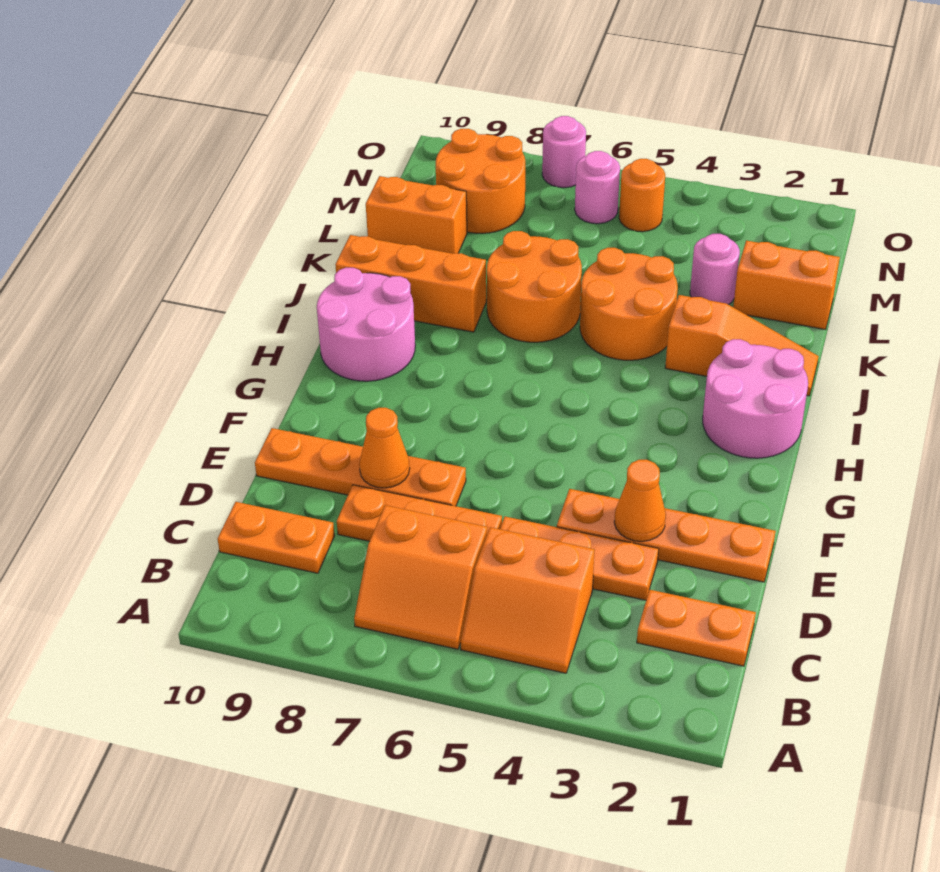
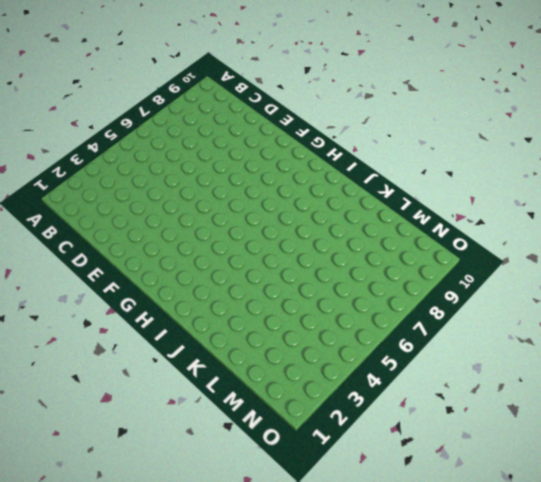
none -> orange slope B4:C5 level 1 top C
none -> orange slope B6:C7 level 1 top C
none -> orange plate C1:C2 level 1

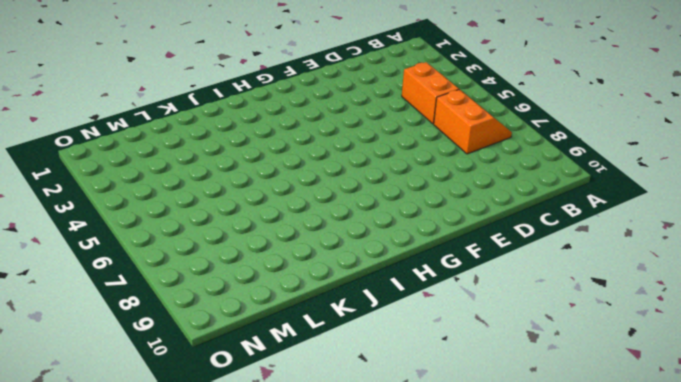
none -> orange plate C1:C2 level 1
none -> orange plate C9:C10 level 1
none -> orange plate D3:D5 level 1

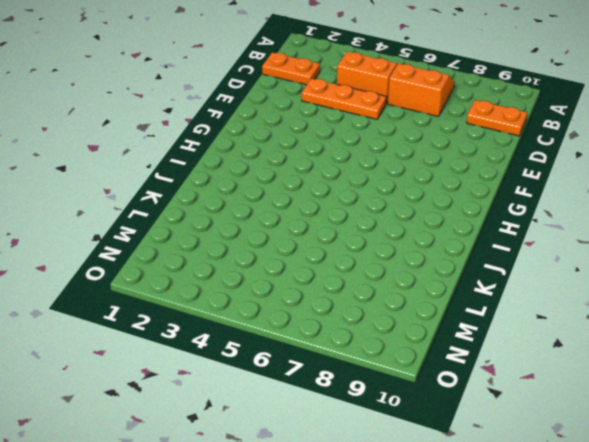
none -> orange plate D6:D8 level 1
none -> orange plate E1:E4 level 1
none -> orange plate E7:E10 level 1

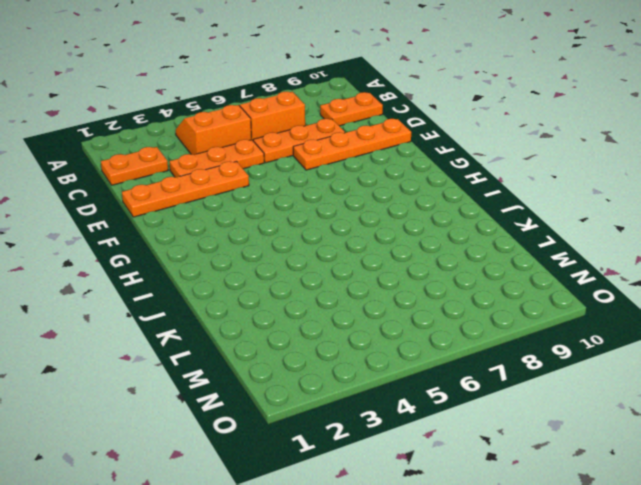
none -> pink round brick H1:I2 level 1
none -> pink round brick H9:I10 level 1
none -> orange slope J1:J3 level 1 top 3

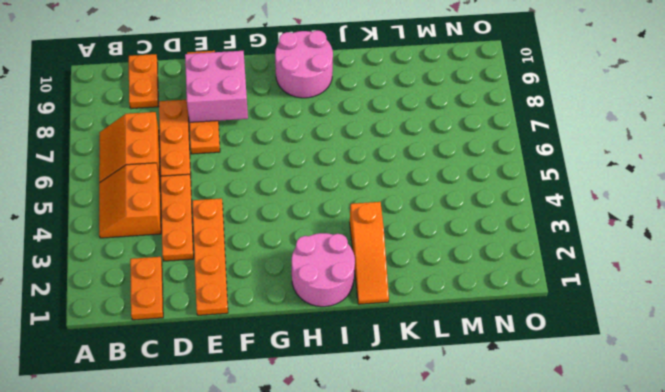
pink brick E8:F9 level 2 -> orange cone E8 level 2
none -> orange round brick J4:K5 level 1
none -> orange round brick J6:K7 level 1
none -> orange brick J8:J10 level 1

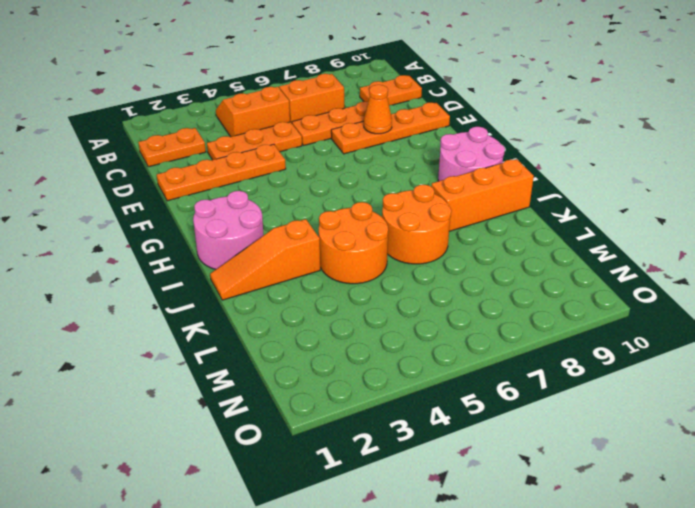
none -> orange brick L1:L2 level 1
none -> pink round brick L3 level 1
none -> orange brick L9:L10 level 1

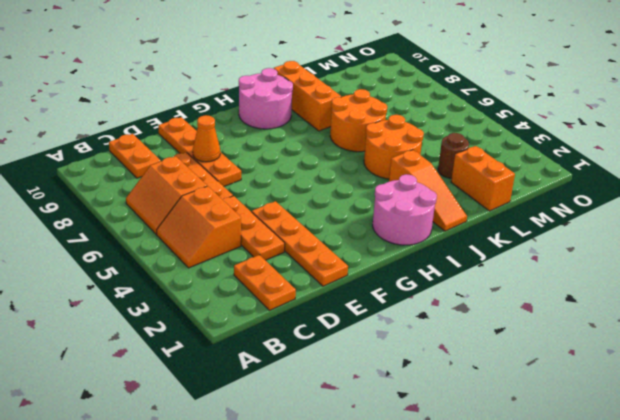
brown round brick L3 level 1 -> pink round brick L3 level 1
none -> orange brick L9:L10 level 1
none -> orange round brick M8:N9 level 1
none -> orange round brick N5 level 1

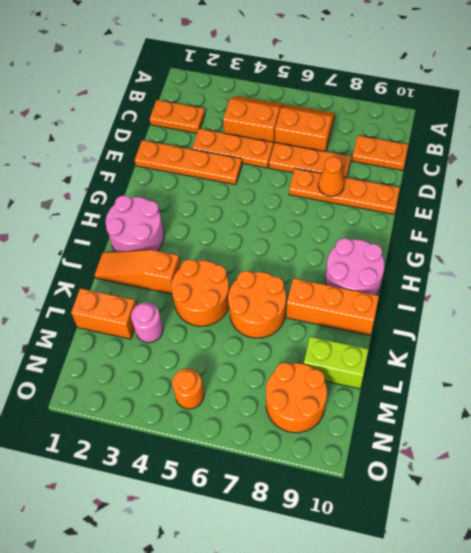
lime brick L9:L10 level 1 -> orange brick L9:L10 level 1
none -> pink round brick N6 level 1
none -> pink round brick O7 level 1
none -> orange cone E3 level 2

